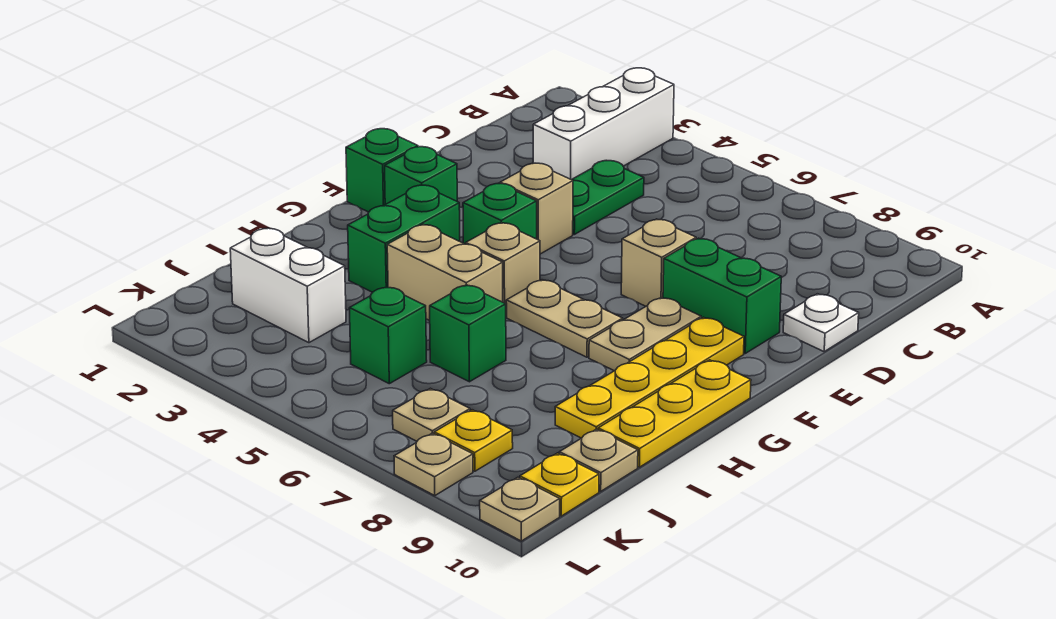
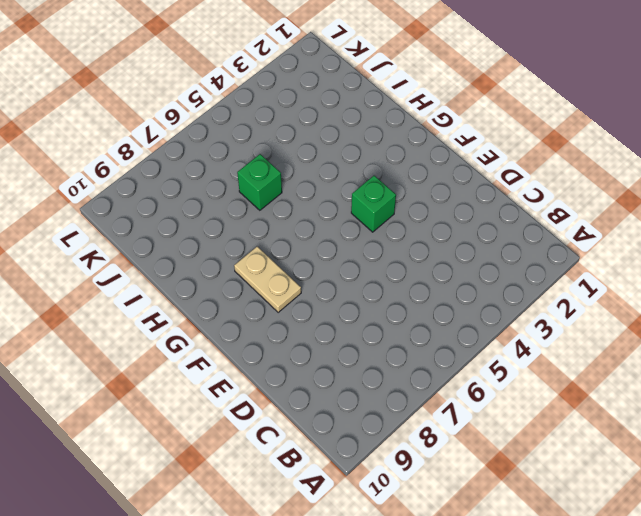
none -> white brick A3:C3 level 1
none -> green plate C4:D4 level 1
none -> white plate D10 level 1

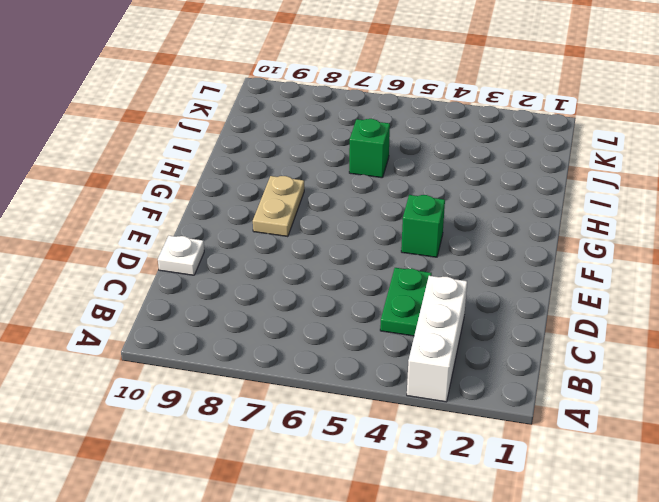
none -> tan brick E4 level 1
none -> tan brick E7 level 1
none -> green brick E8:E9 level 1

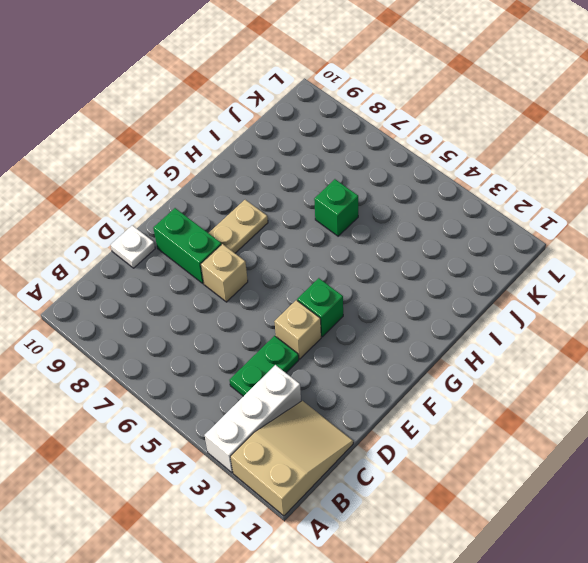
tan slope A1:C2 level 1 top A -> none
none -> green brick F1 level 1
none -> green brick F2 level 1
none -> yellow plate F9:I9 level 1

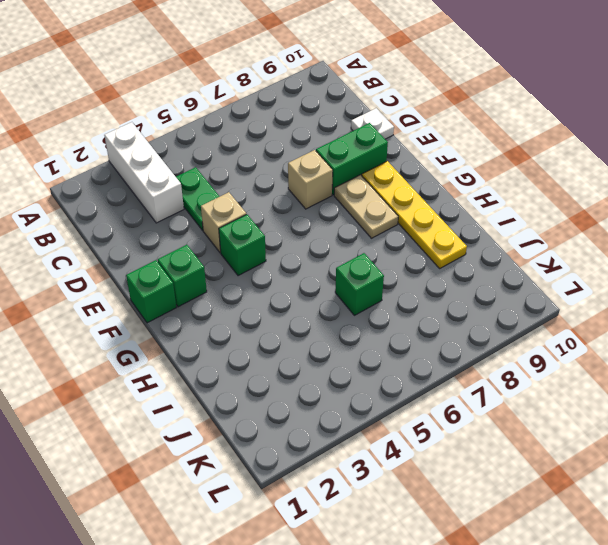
none -> green brick G3:H3 level 1
none -> tan brick G5 level 1
none -> tan plate G6:G7 level 1

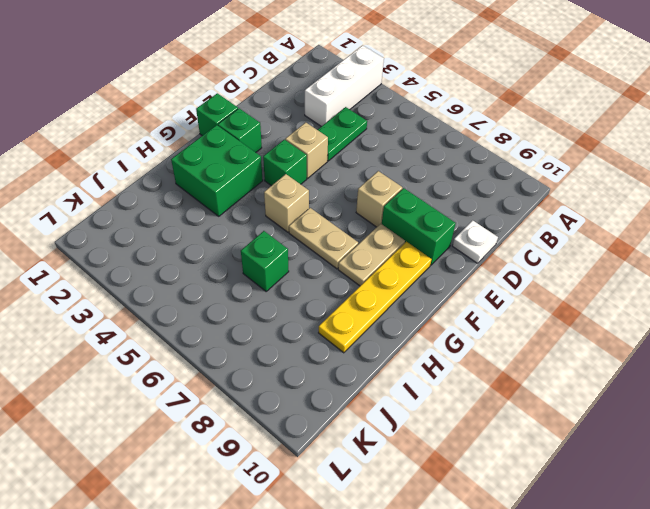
green brick G2:H3 level 1 -> green brick G3:H3 level 1
none -> yellow plate G10:I10 level 1
none -> tan brick H4:H5 level 1
none -> white brick J2:J3 level 1

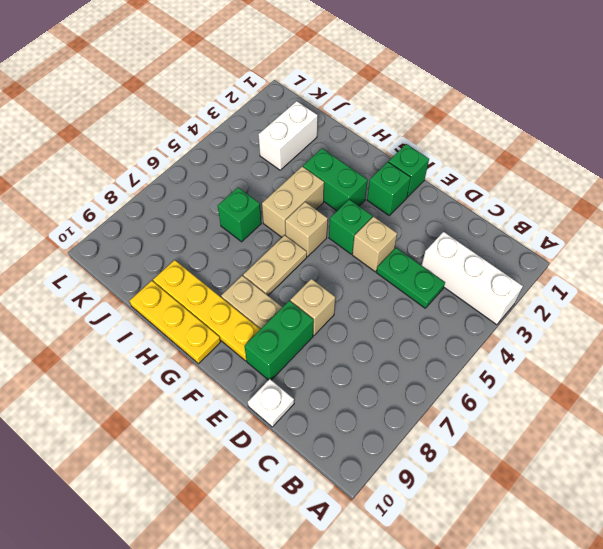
none -> green brick J5 level 1
none -> tan plate J10 level 1
none -> tan plate K7 level 1

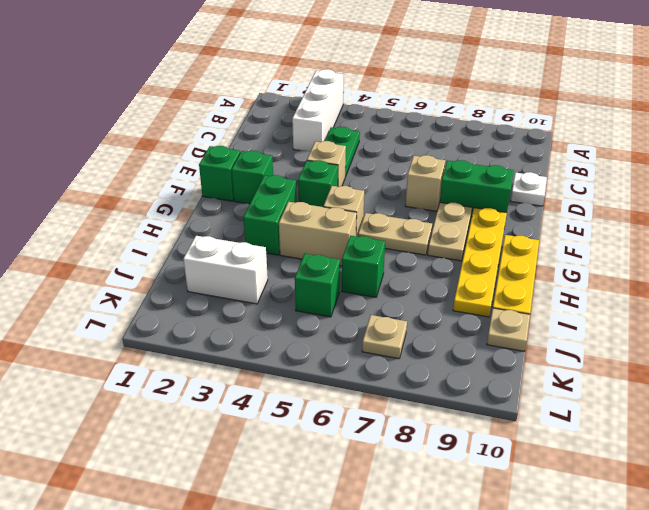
none -> yellow plate K8 level 1
none -> yellow plate K10 level 1
none -> tan plate L8 level 1

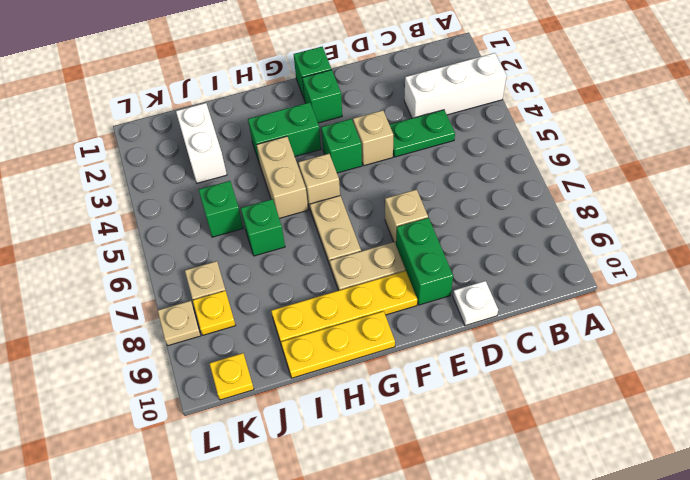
none -> tan plate J10 level 1
none -> tan plate L10 level 1

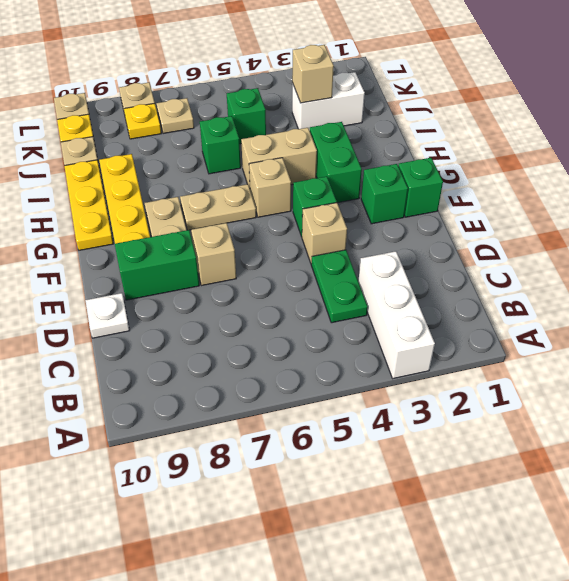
tan brick J3 level 2 -> none

